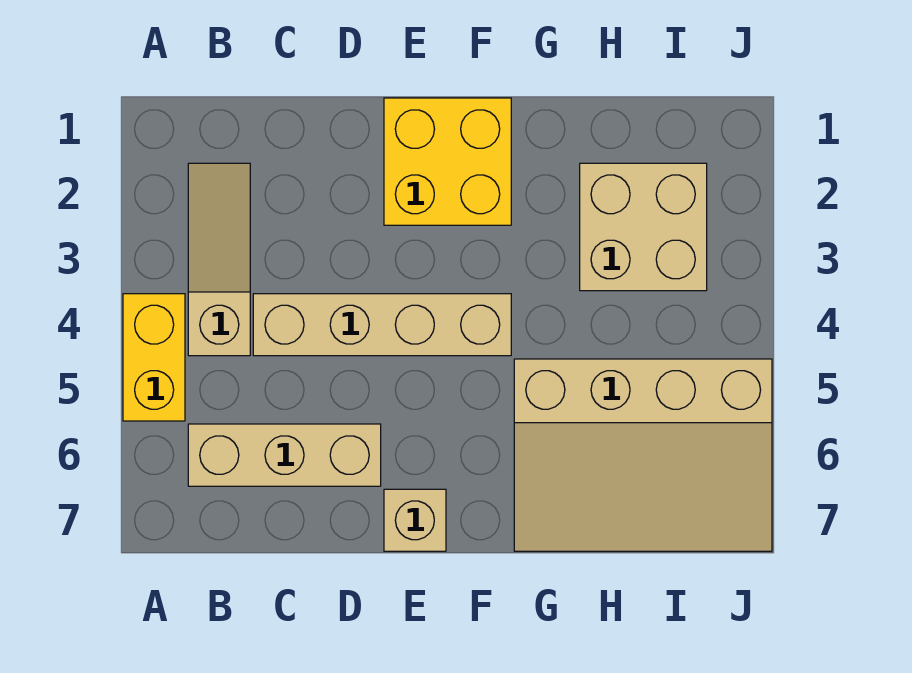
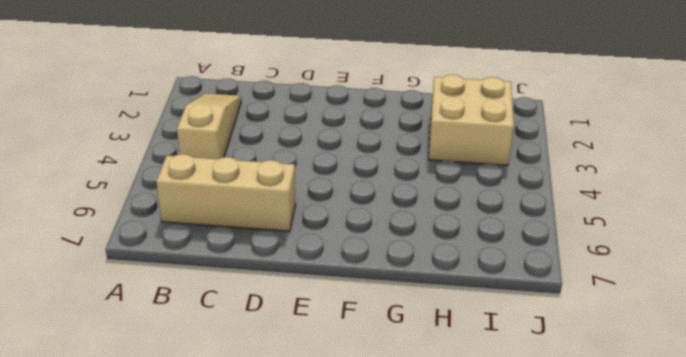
none -> yellow brick A4:A5 level 1
none -> tan brick C4:F4 level 1

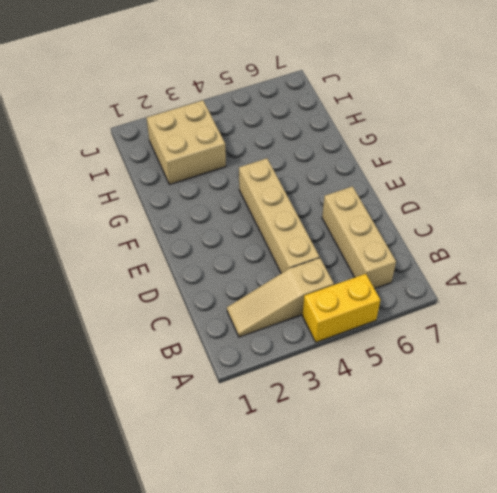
none -> yellow brick E1:F2 level 1
none -> tan brick E7 level 1

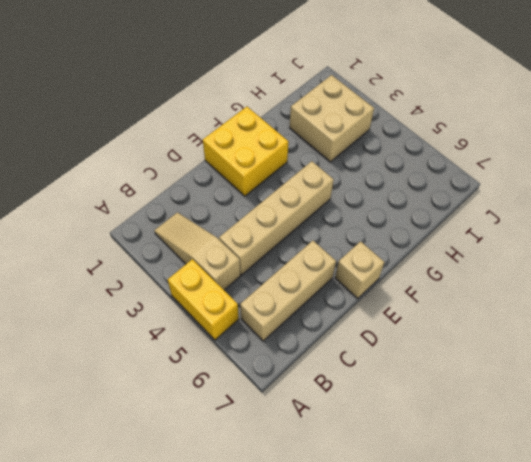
none -> tan slope G5:J7 level 1 top 5

